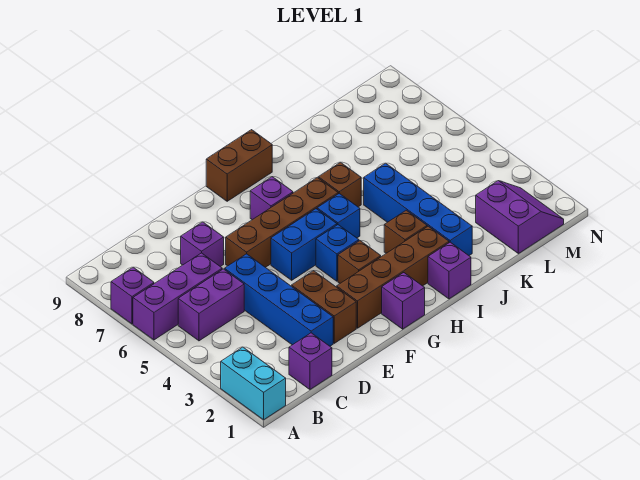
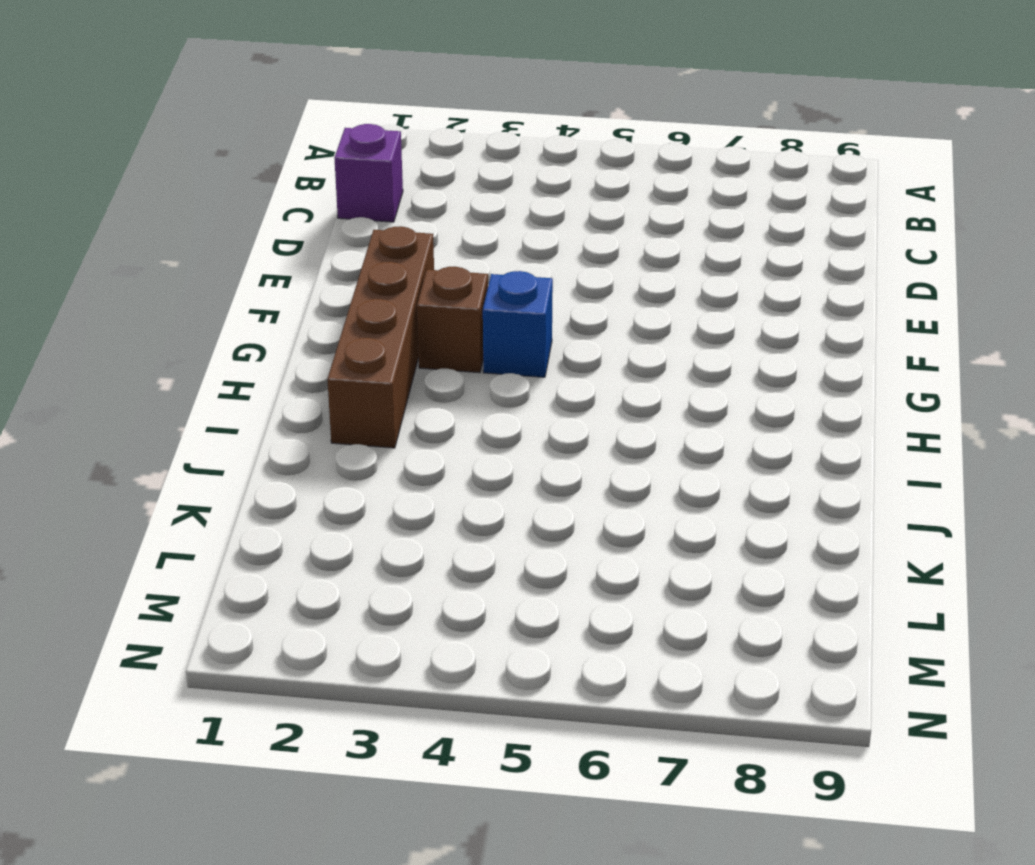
none -> cyan brick A1:A2 level 1
none -> purple brick A6:C6 level 1
none -> purple brick A7 level 1

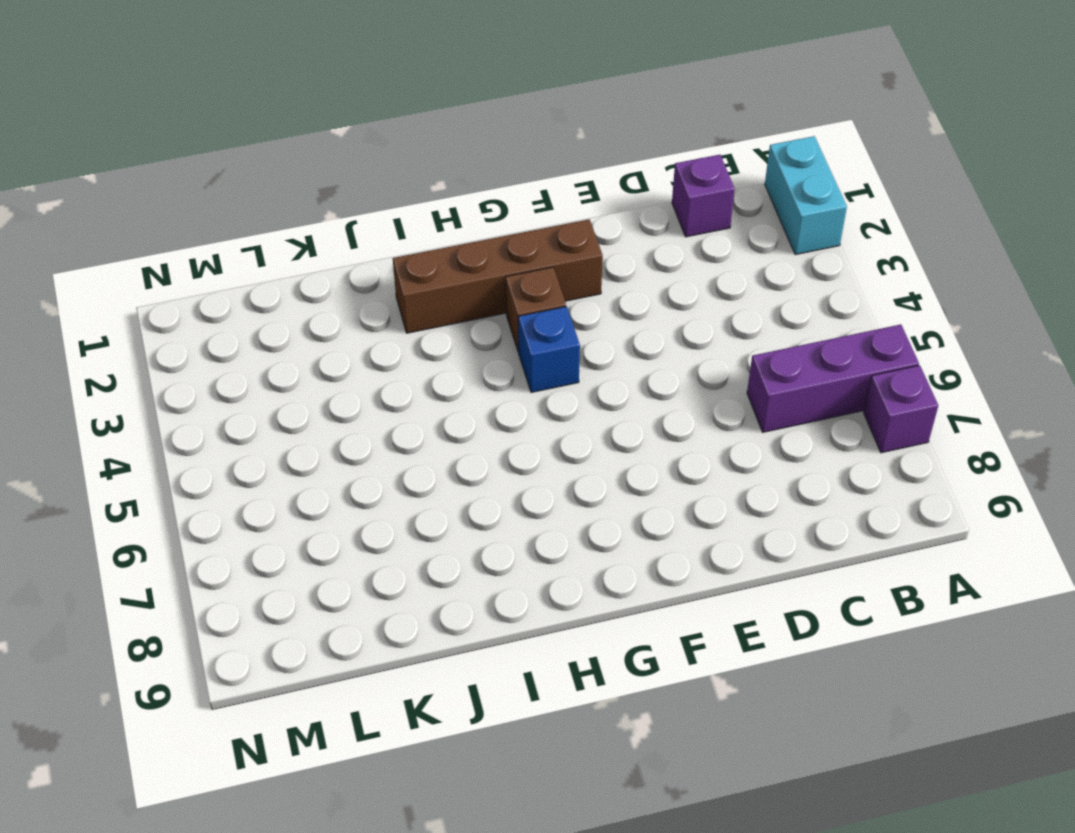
none -> purple brick B5:C5 level 1
none -> blue brick D2:D5 level 1
none -> purple brick D7 level 1

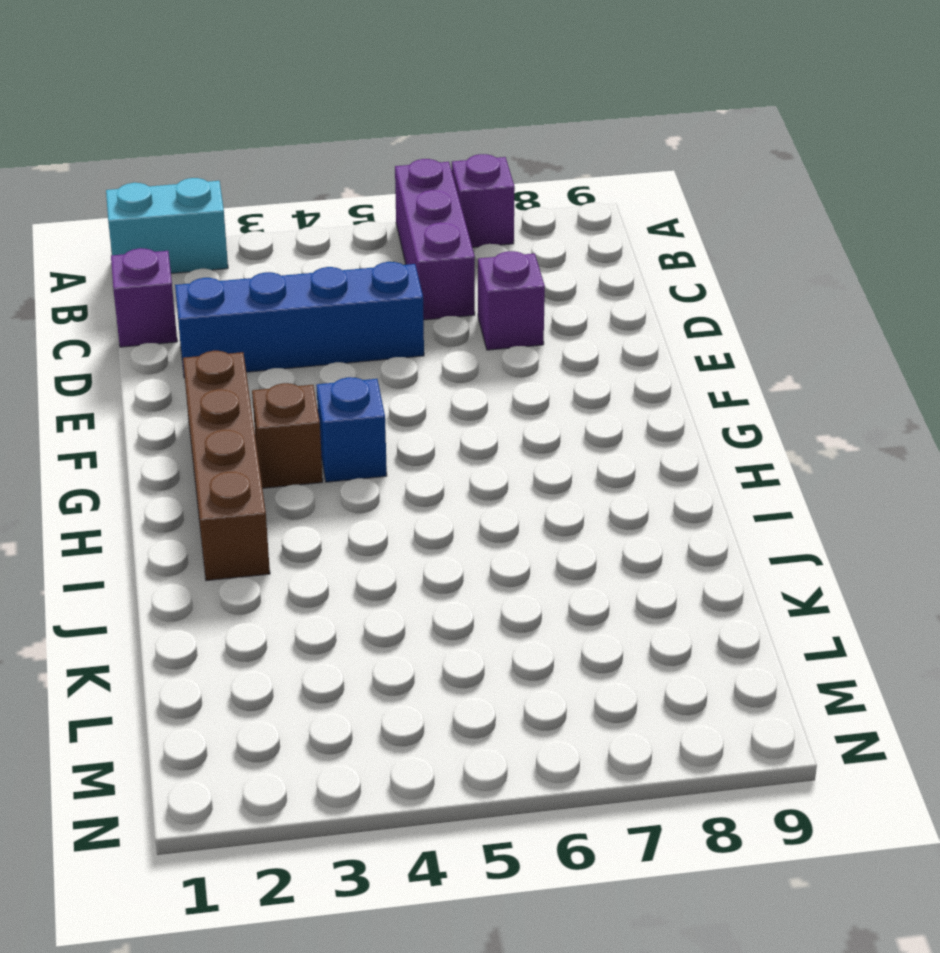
none -> purple brick B5:C5 level 1
none -> brown brick E2:E3 level 1
none -> brown brick E6:H6 level 1

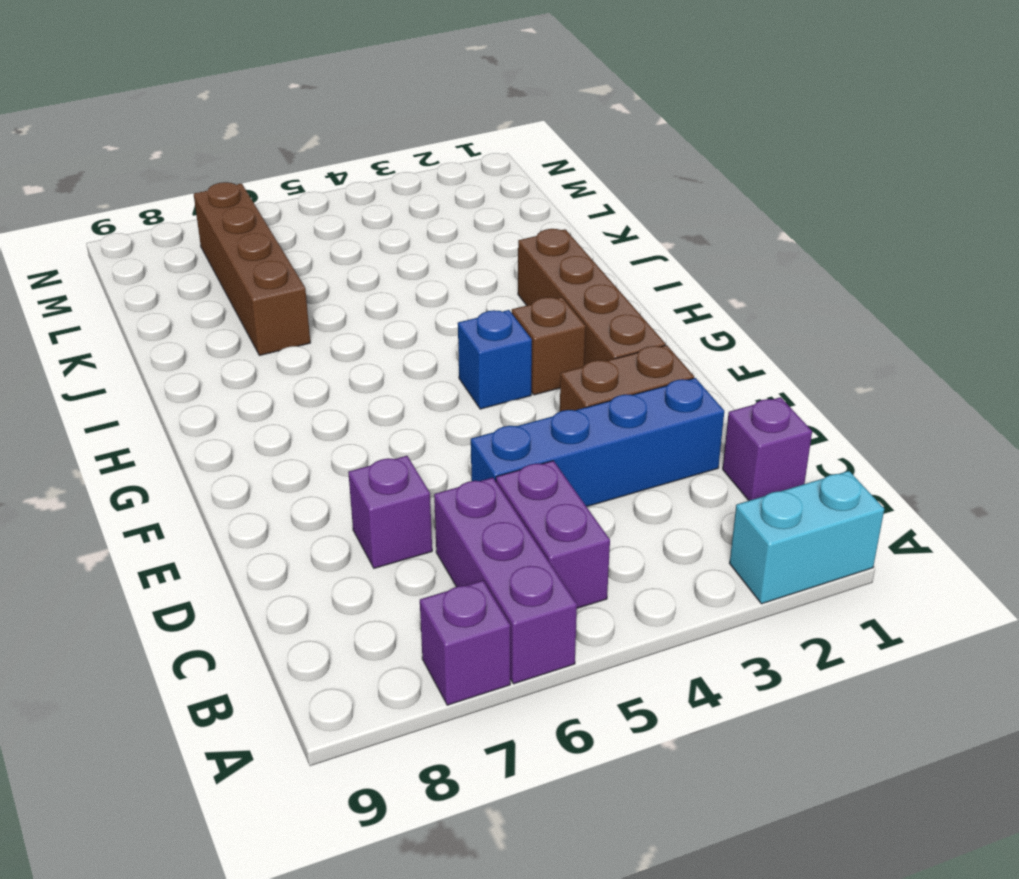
brown brick J7:M7 level 1 -> brown brick E6:H6 level 1
none -> blue brick F5:G5 level 1
none -> purple brick G1 level 1
none -> purple brick G7 level 1

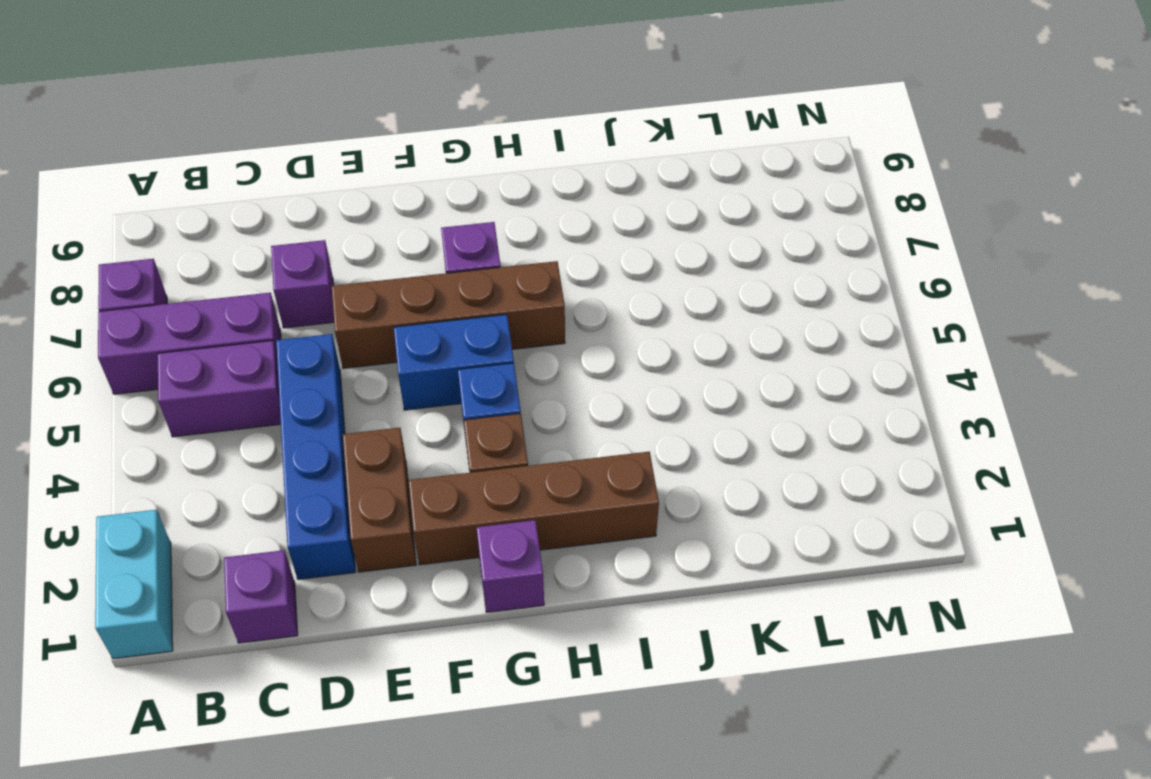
none -> brown brick G9:H9 level 1
none -> blue brick H5 level 1
none -> purple brick I1 level 1

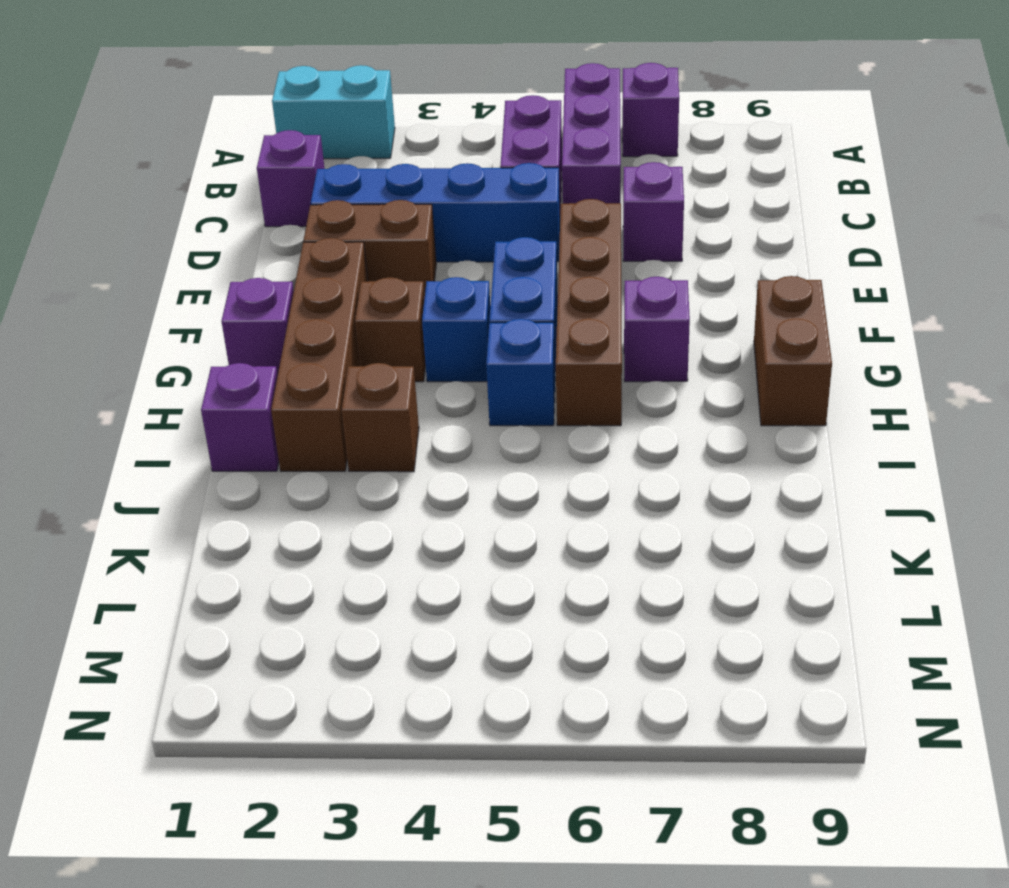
none -> brown brick I6 level 1
none -> blue brick J2:J5 level 1
none -> purple slope L1:M2 level 1 top L

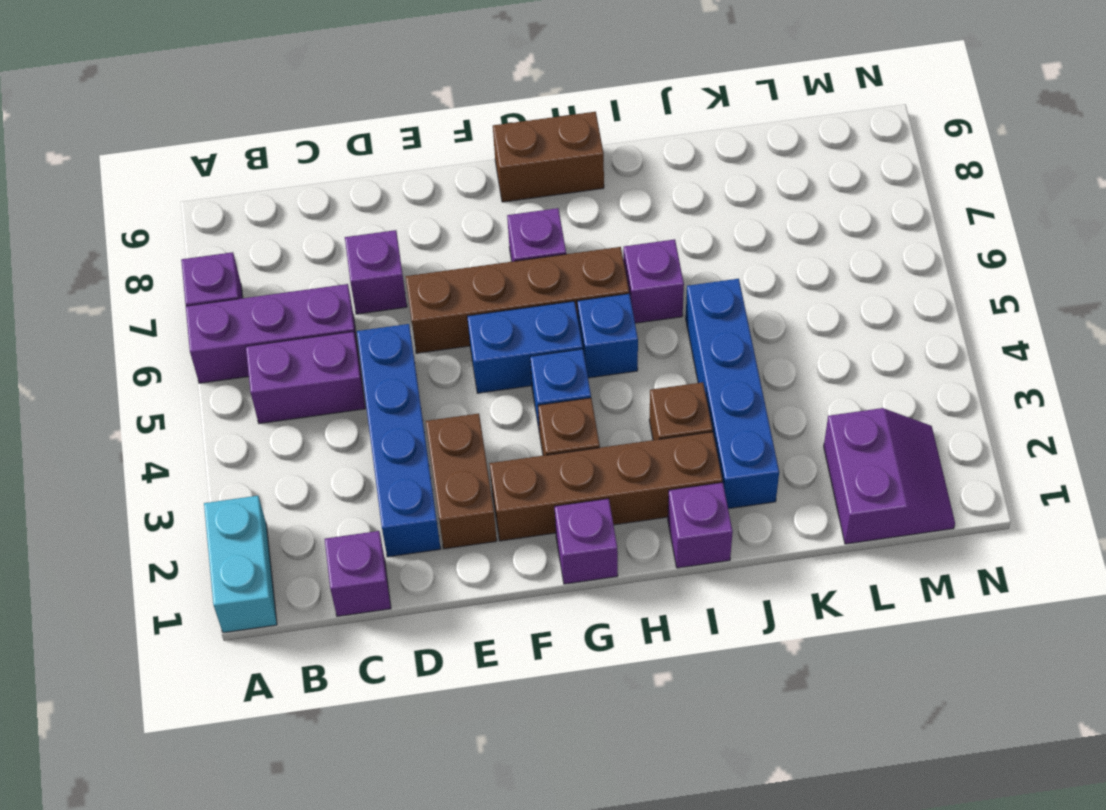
purple brick I6 level 1 -> brown brick I6 level 1

